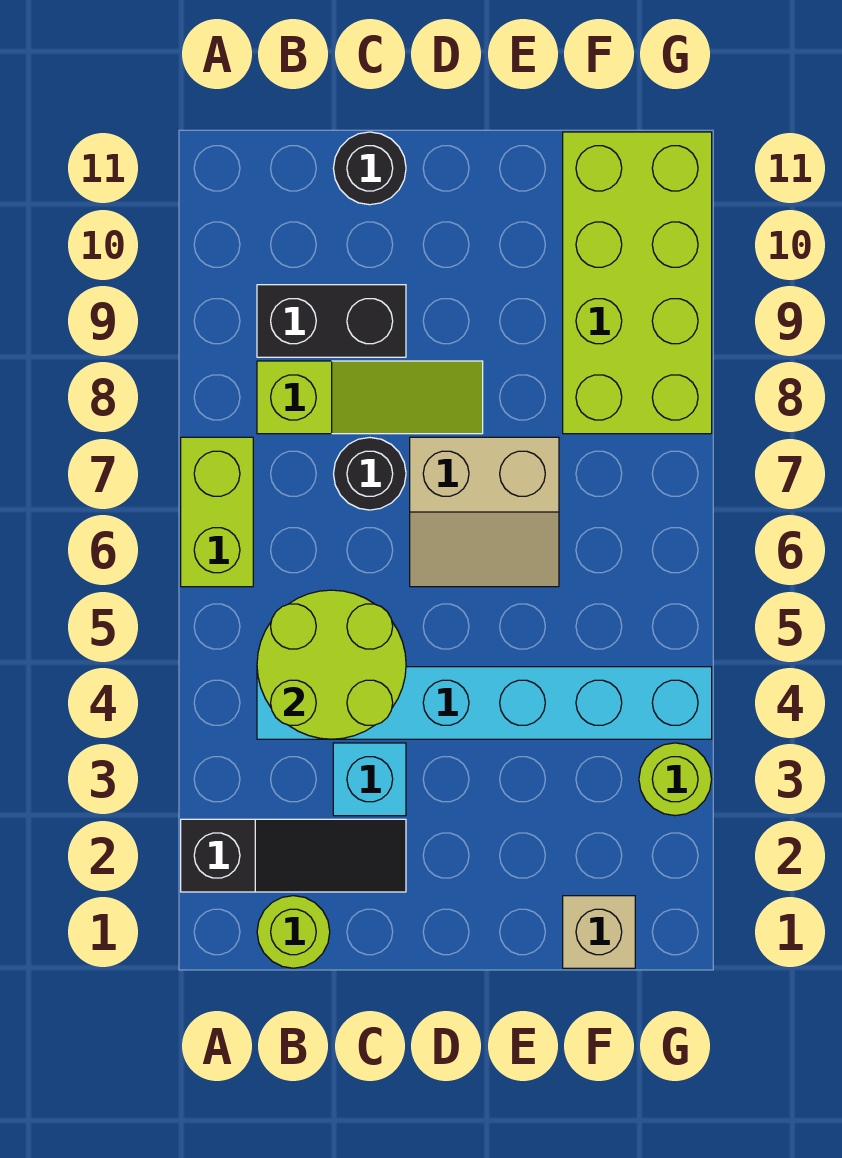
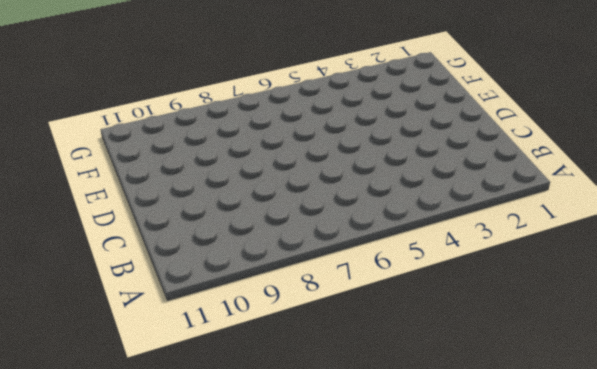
none -> black slope A2:C2 level 1 top A
none -> lime brick A6:A7 level 1
none -> lime round brick B1 level 1

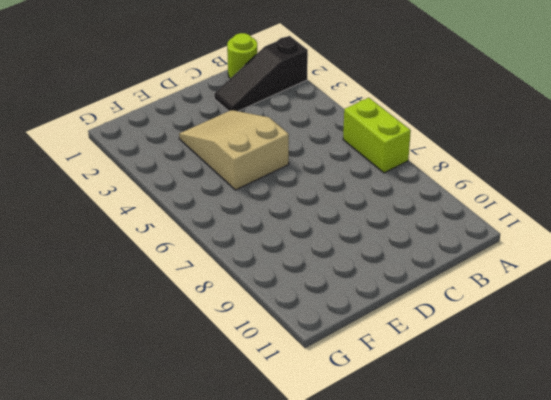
tan slope D3:E5 level 1 top 5 -> cyan brick B4:G4 level 1
none -> lime slope B8:D8 level 1 top B
none -> black brick B9:C9 level 1
none -> cyan brick C3 level 1

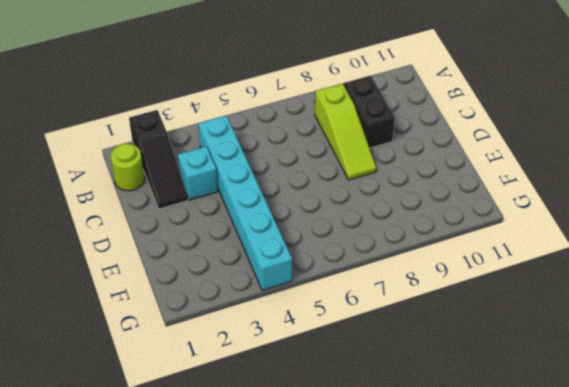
none -> lime brick A6:A7 level 1
none -> black round brick C7 level 1
none -> black round brick C11 level 1

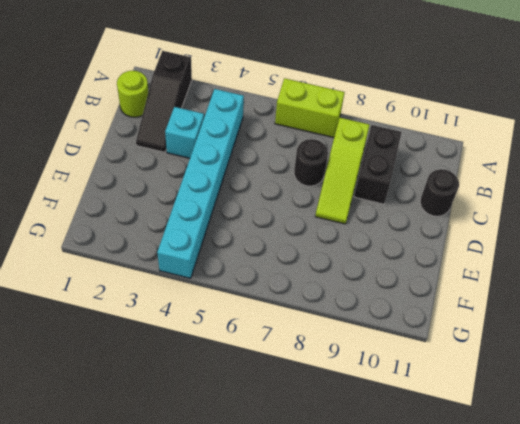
none -> tan slope D6:E7 level 1 top 7
none -> tan brick F1 level 1
none -> lime brick F8:G11 level 1

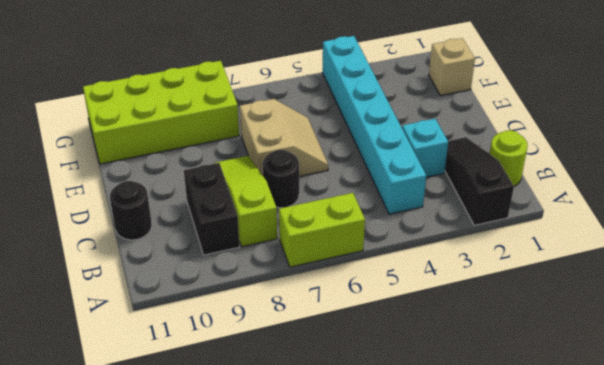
none -> lime round brick G3 level 1
none -> lime round brick B4:C5 level 2

